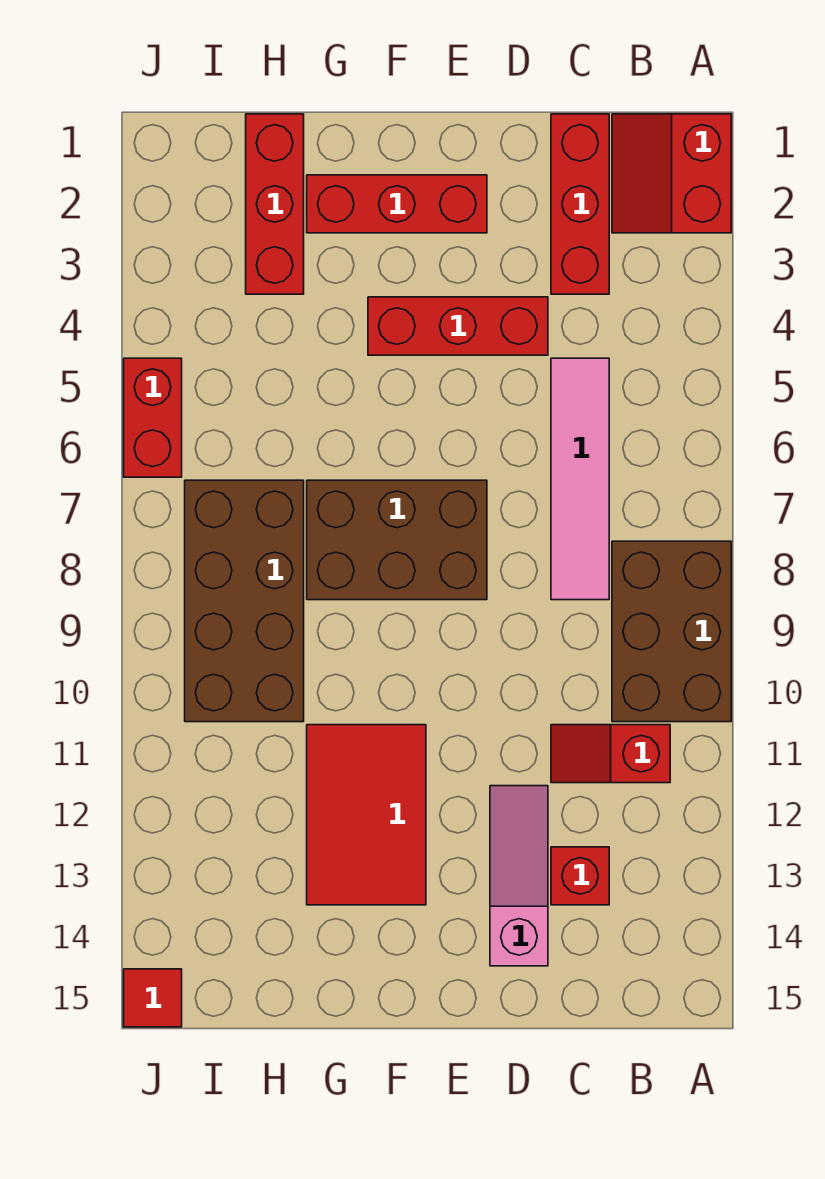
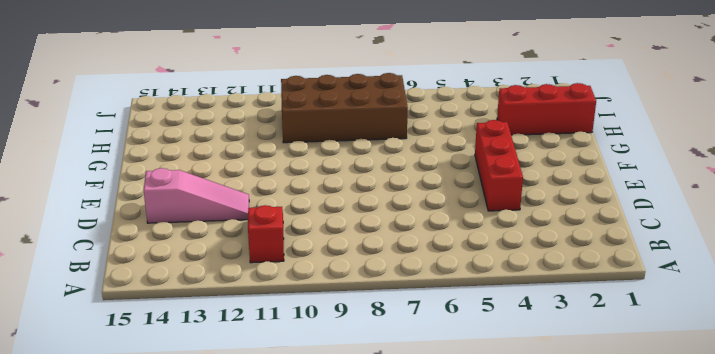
none -> red slope A1:B2 level 1 top A
none -> brown brick A8:B10 level 1
none -> red brick C1:C3 level 1

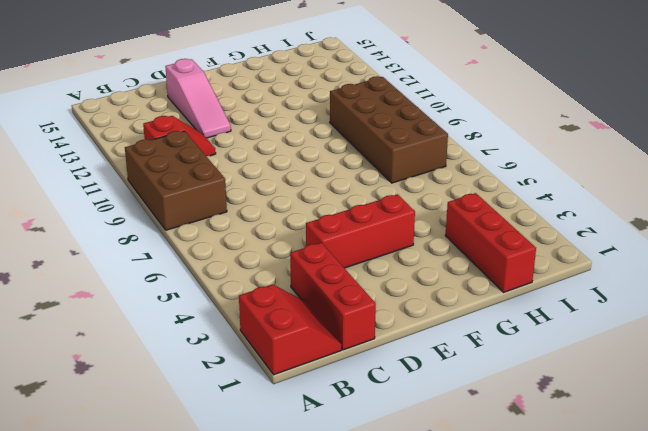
none -> pink tile C5:C8 level 1
none -> red brick C13 level 1
none -> red brick E2:G2 level 1

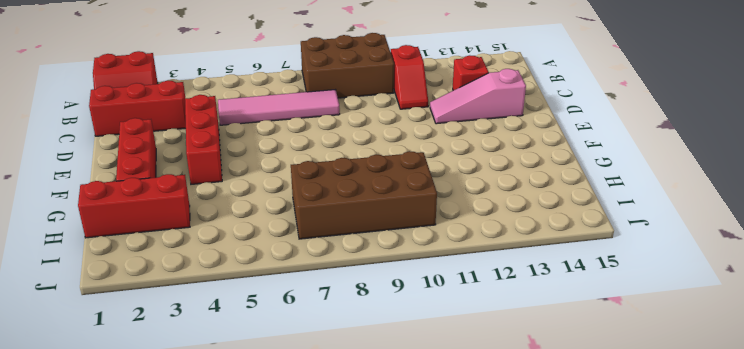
none -> brown brick E7:G8 level 1
none -> red tile F11:G13 level 1
none -> red brick J5:J6 level 1

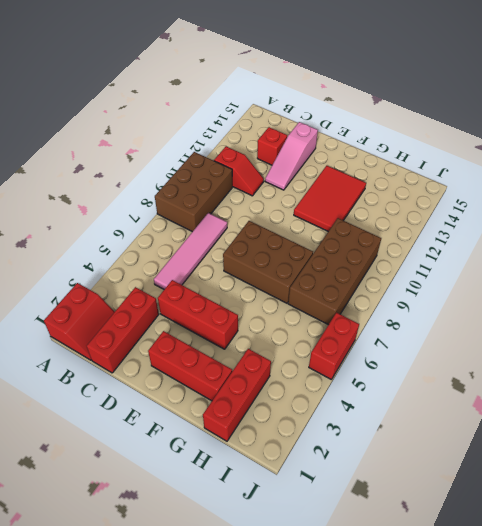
none -> red tile J15 level 1

